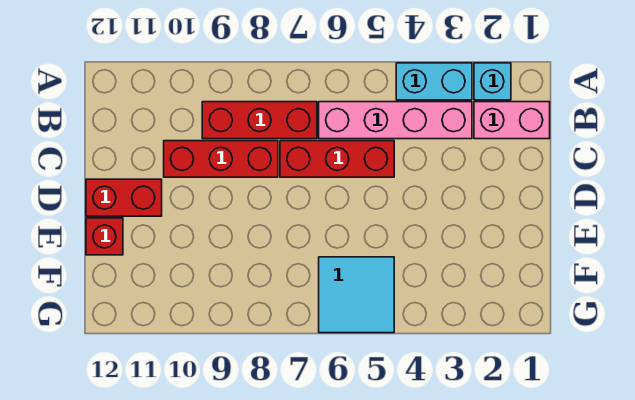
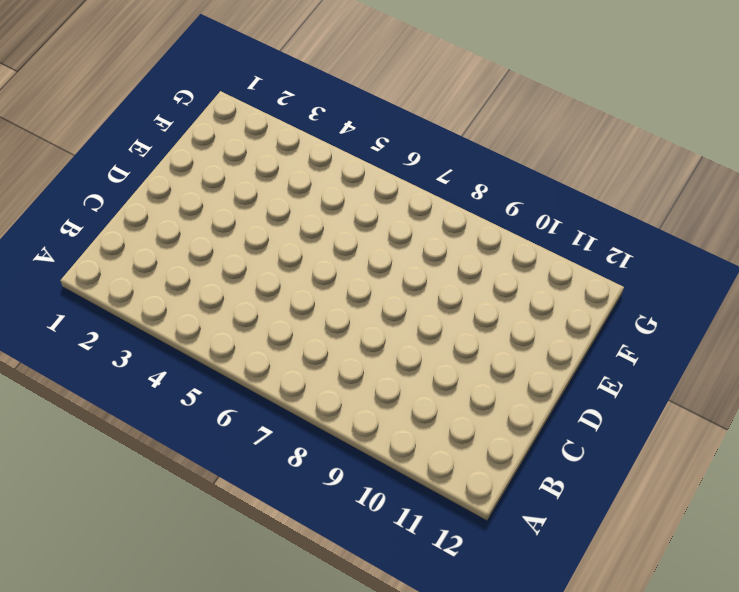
none -> cyan brick A2 level 1
none -> cyan brick A3:A4 level 1

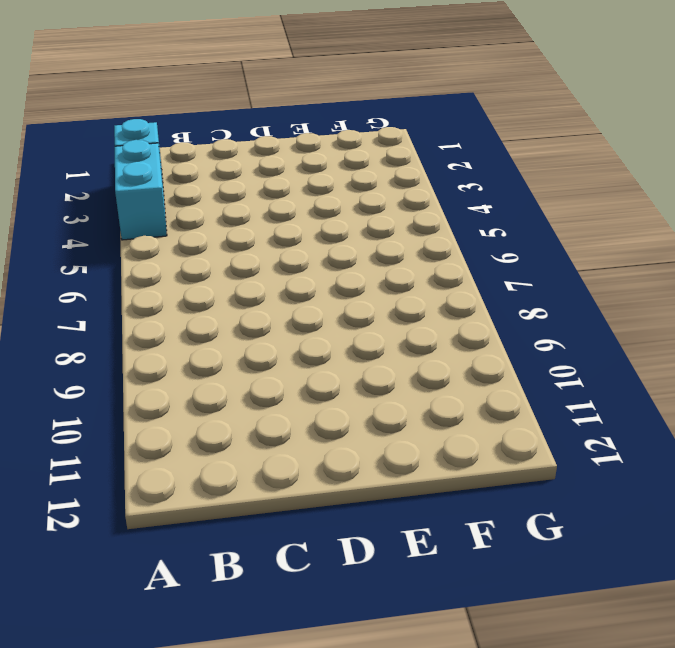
none -> pink brick B1:B2 level 1
none -> pink brick B3:B6 level 1

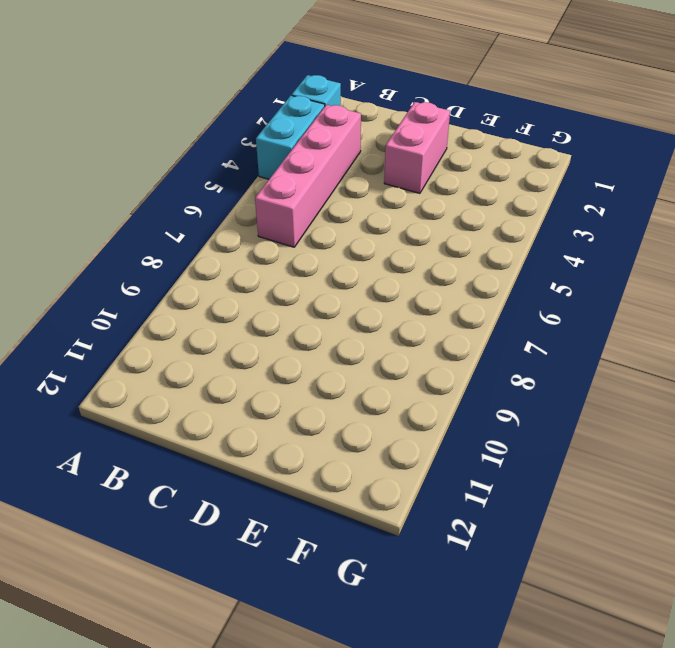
pink brick D2:D3 level 1 -> pink brick B1:B2 level 1
none -> red brick B7:B9 level 1
none -> red brick C5:C7 level 1

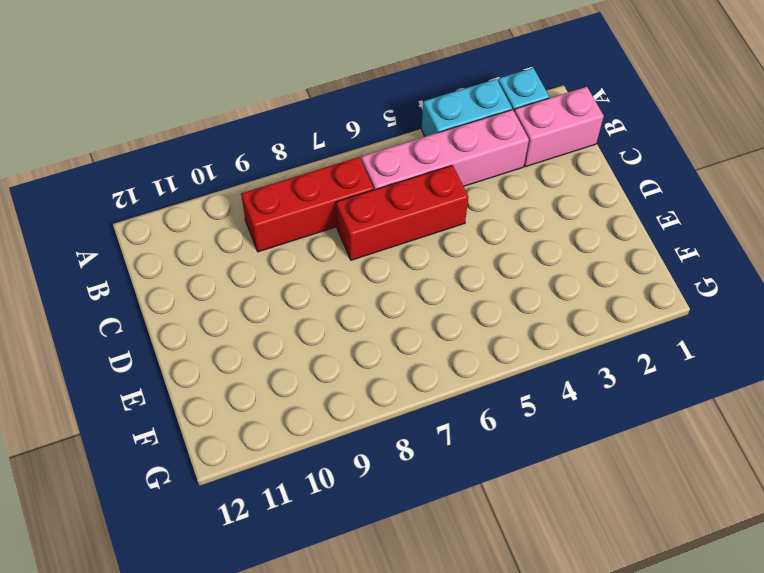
none -> red brick C8:C10 level 1
none -> red brick D11:D12 level 1

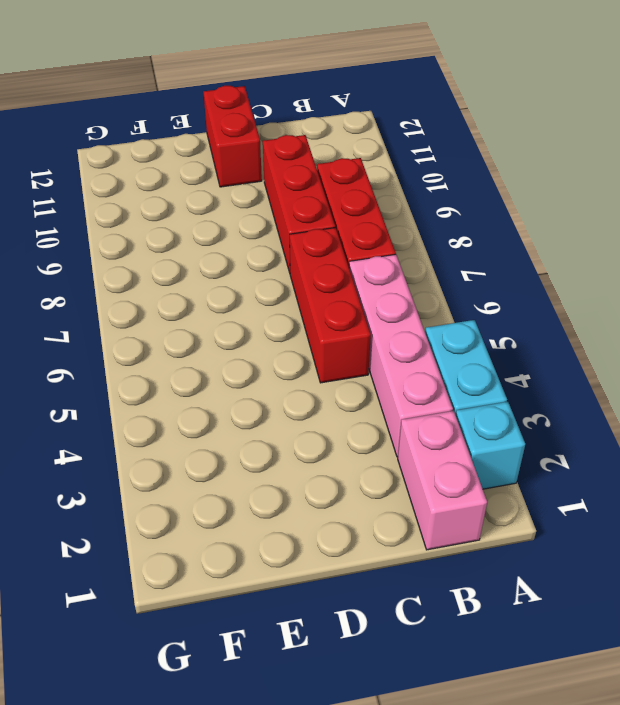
none -> red brick E12 level 1
none -> cyan tile F5:G6 level 1

